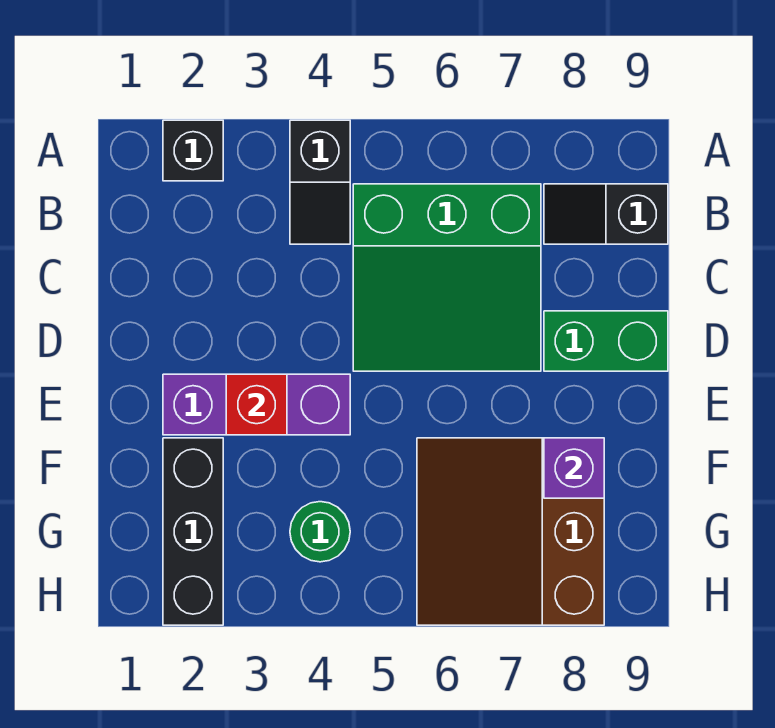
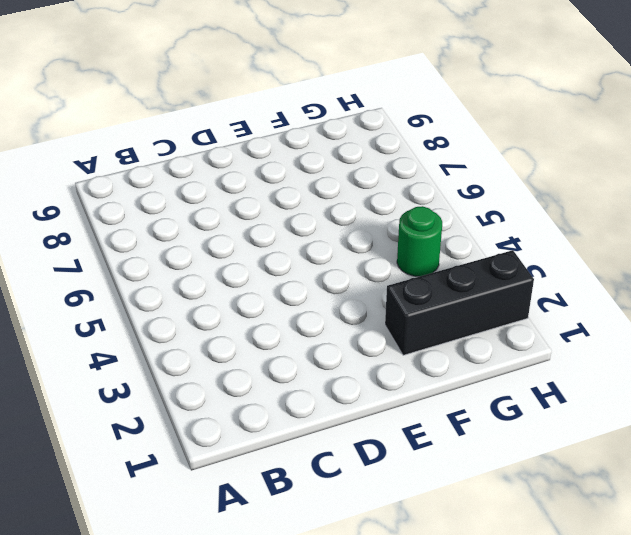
none -> black brick A2 level 1
none -> black slope A4:B4 level 1 top A

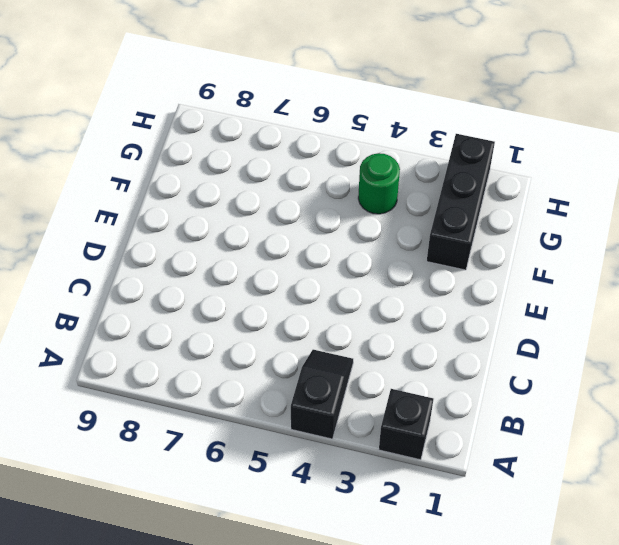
none -> green slope B5:D7 level 1 top B
none -> black slope B8:B9 level 1 top 9

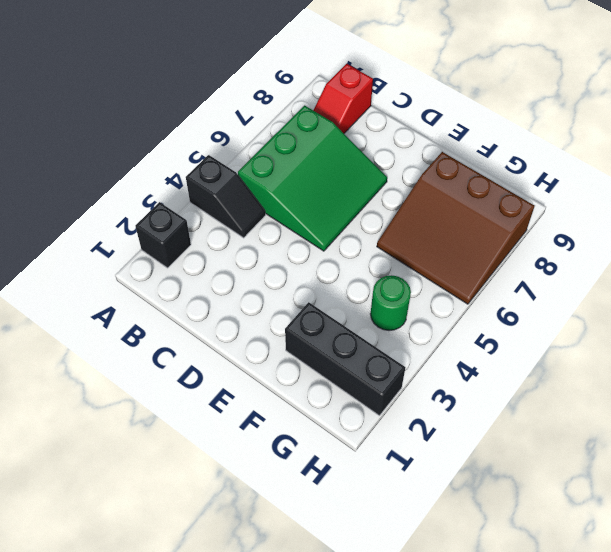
red slope B8:B9 level 1 top 9 -> black slope B8:B9 level 1 top 9
none -> green brick D8:D9 level 1
none -> purple brick E2:E4 level 1

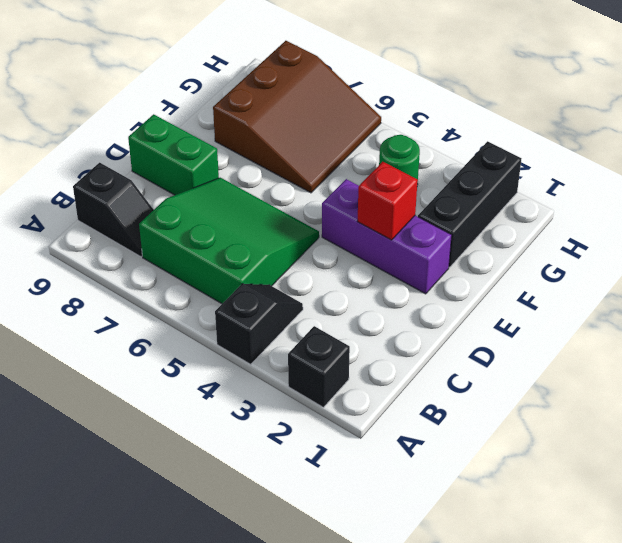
none -> purple brick F8 level 2

